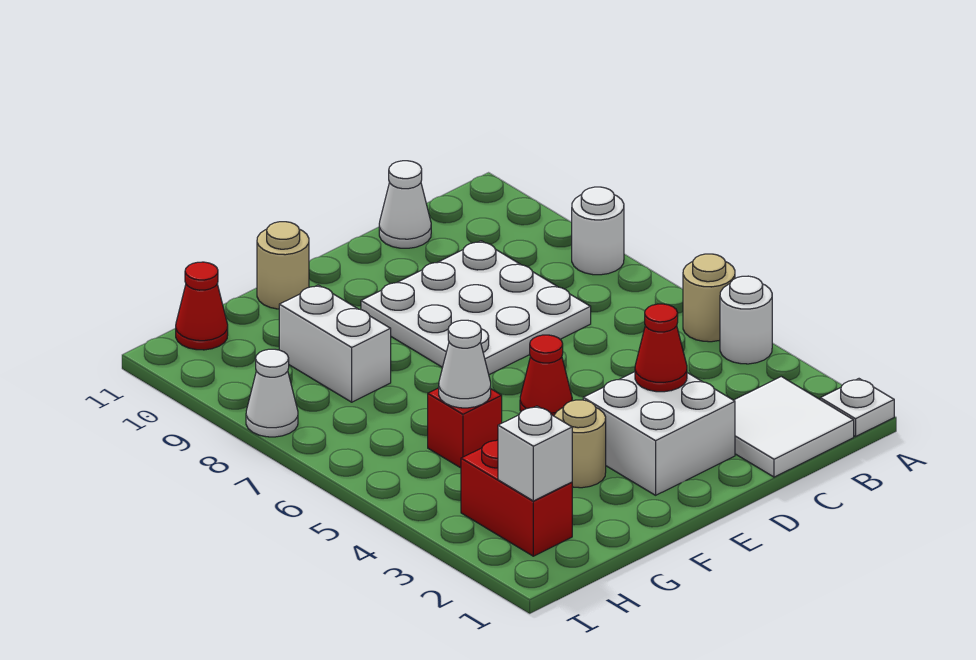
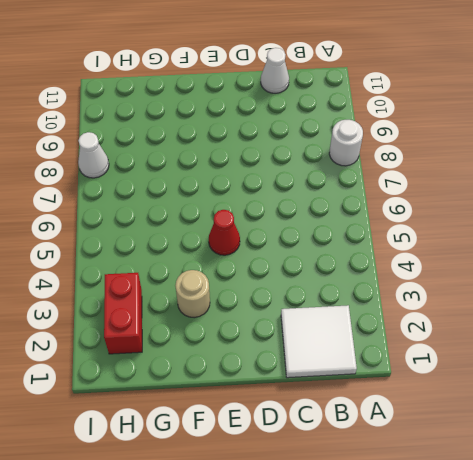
none -> white plate A1 level 1
none -> white round brick A4 level 1
none -> tan round brick A5 level 1

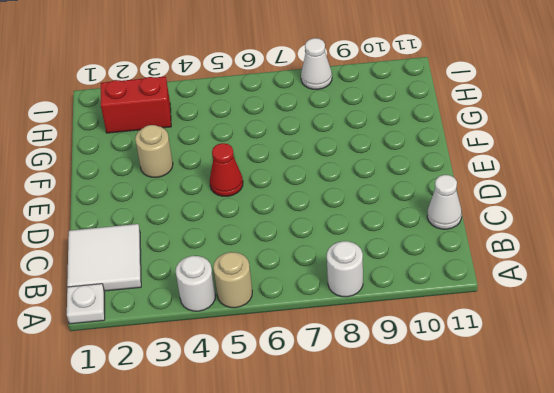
none -> white plate C7:E9 level 1
none -> white brick D2:E3 level 1
none -> tan round brick F11 level 1

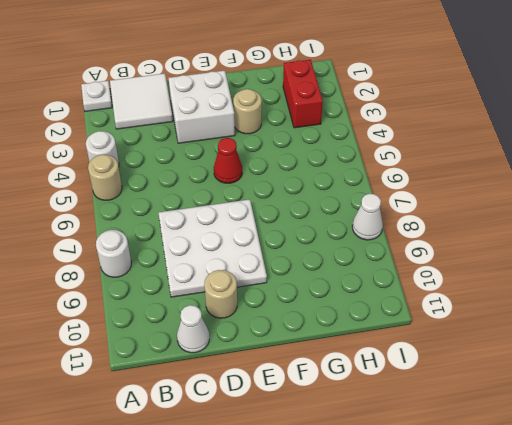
tan round brick D10 level 1 -> tan round brick F11 level 1
none -> red brick G5 level 1
none -> white brick G8:G9 level 1
none -> red cone H11 level 1

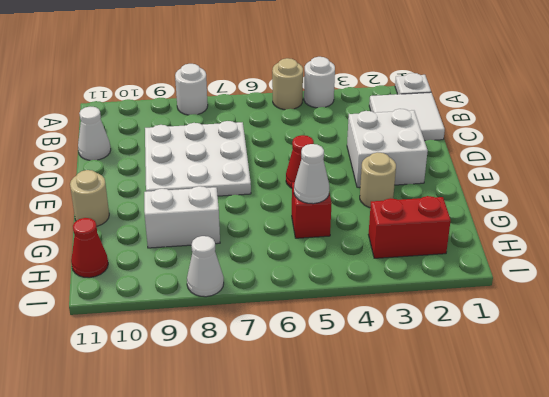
none -> red cone D3 level 2
none -> white brick H2 level 2

